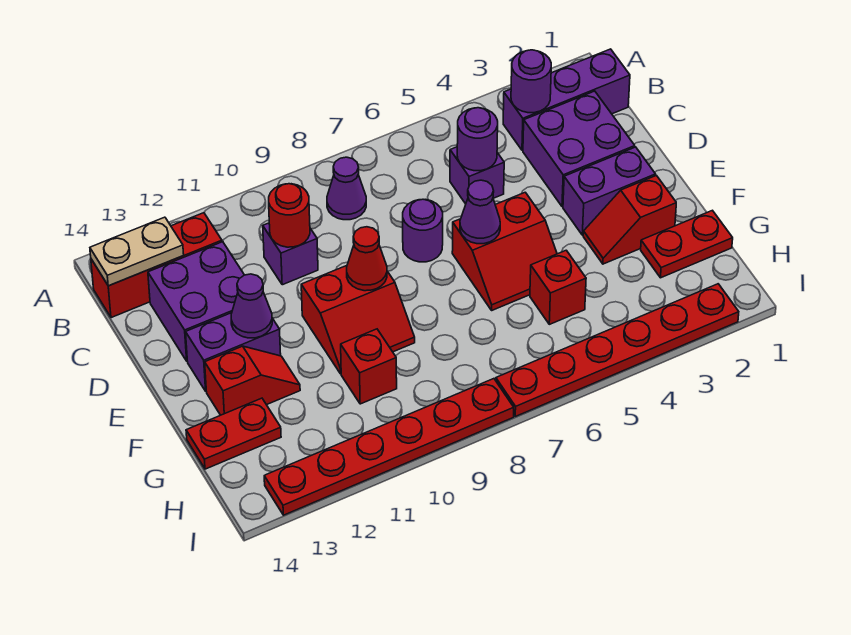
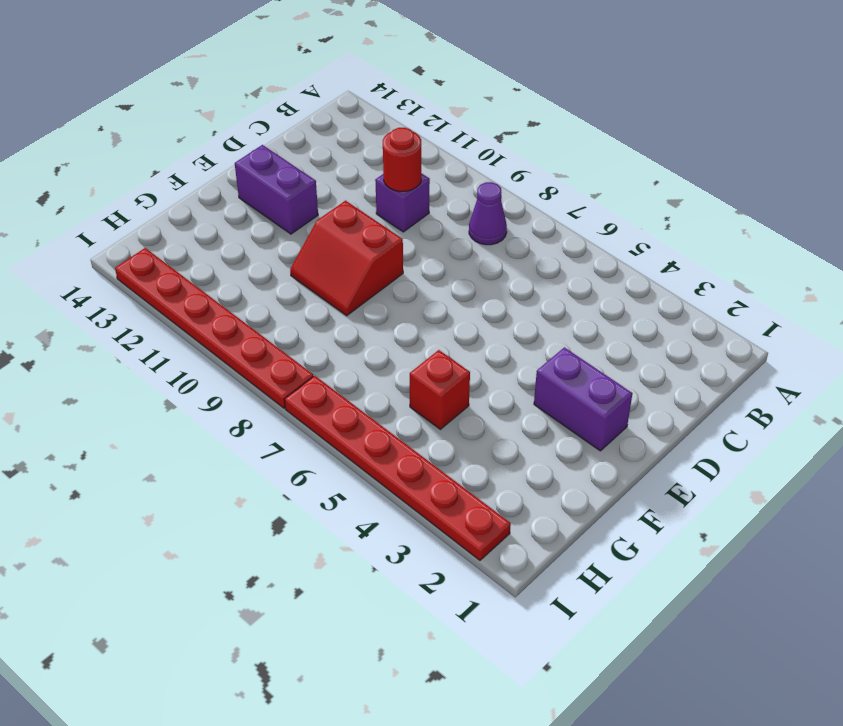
none -> purple brick B1:B3 level 1
none -> red brick B12:B14 level 1
none -> purple brick C2:D3 level 1

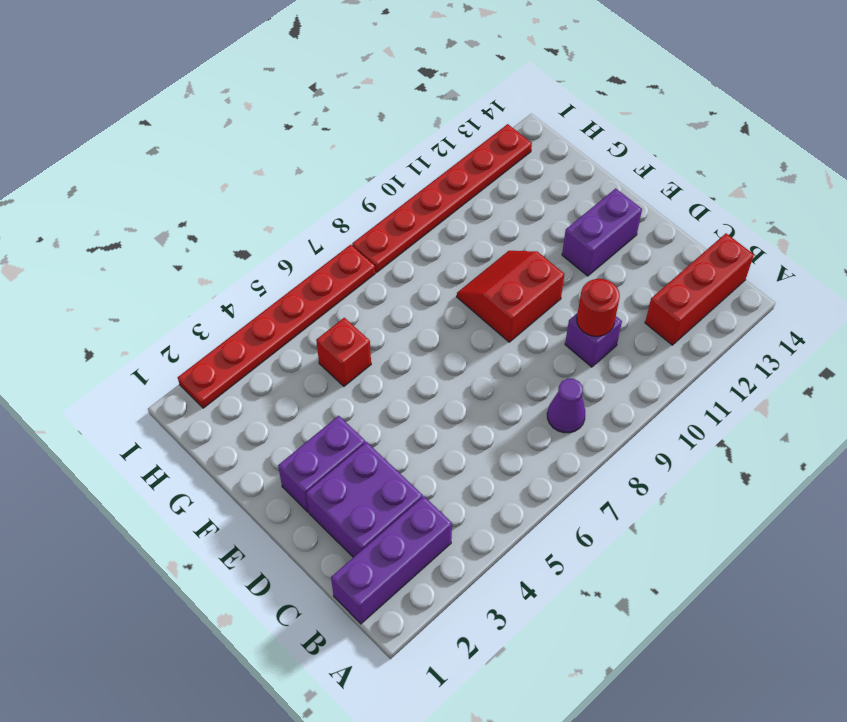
none -> purple brick C5 level 1
none -> purple brick C12:D13 level 1
none -> purple round brick D7 level 1

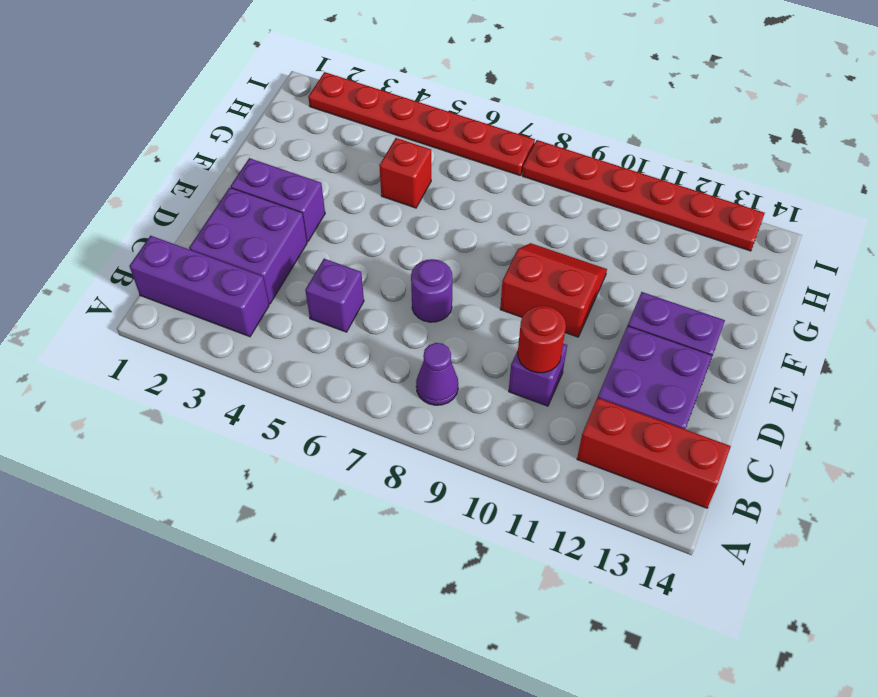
none -> red slope E5:F6 level 1 top E
none -> red slope F2:F3 level 1 top 2
none -> red slope F12:F13 level 1 top 13

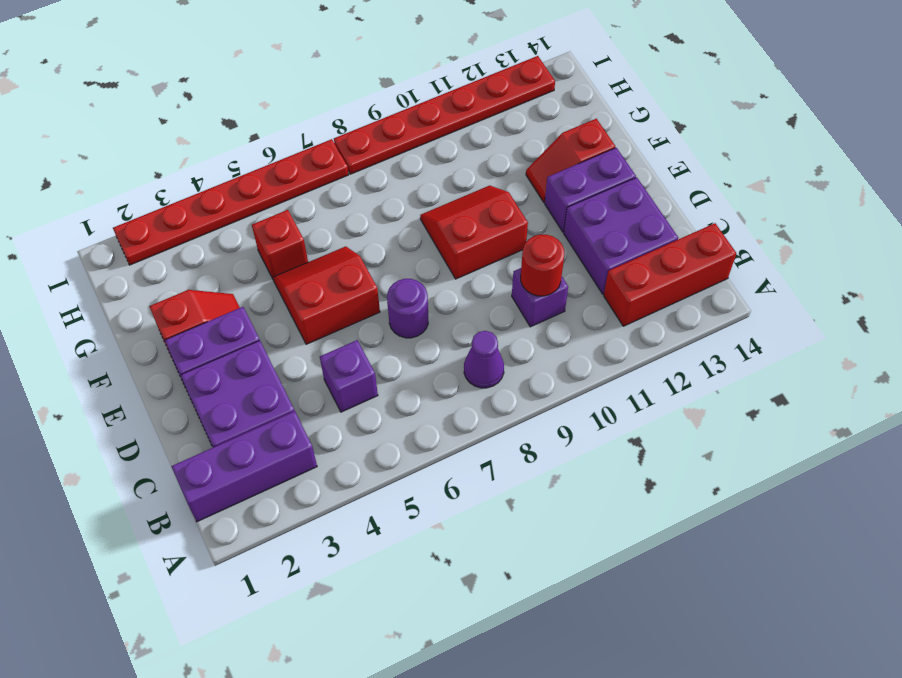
none -> red plate G1:G2 level 1
none -> red brick G10 level 1
none -> red plate G13:G14 level 1

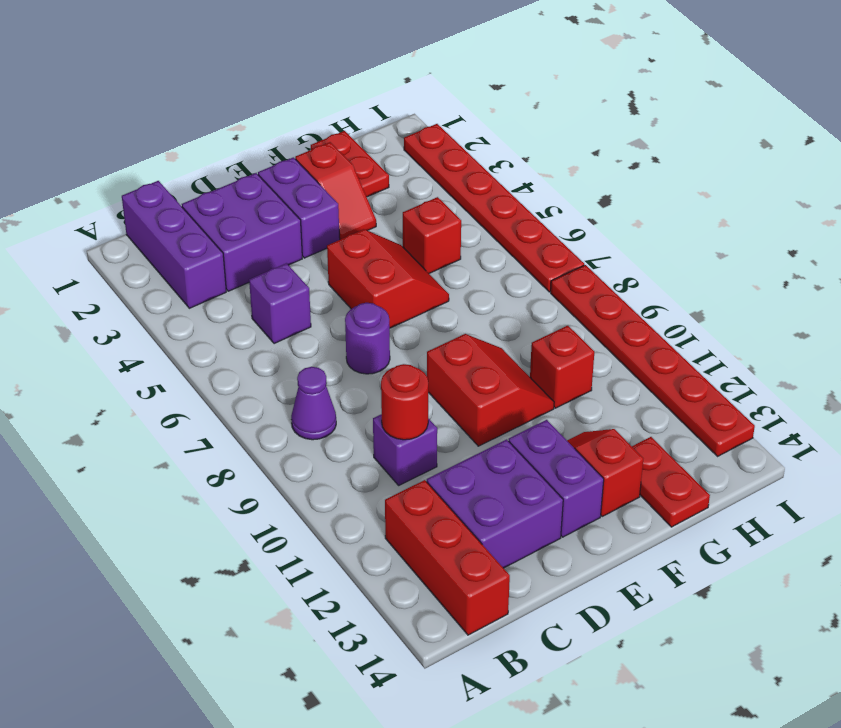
none -> purple round brick B3 level 2
none -> tan plate B13:B14 level 2
none -> purple round brick C5 level 2

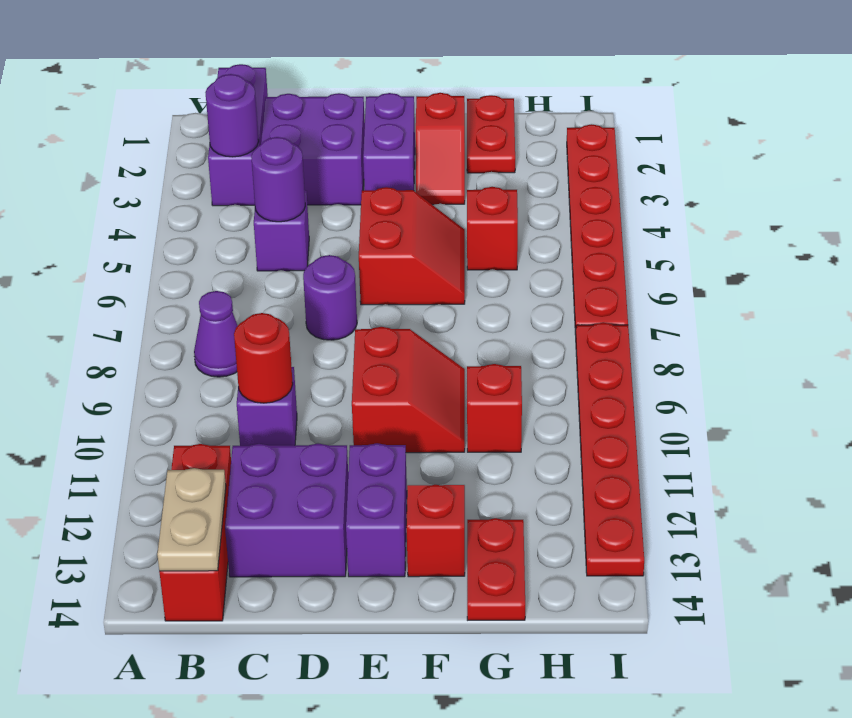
none -> purple cone E6 level 2
none -> red cone E9 level 2
none -> purple cone E12 level 2

